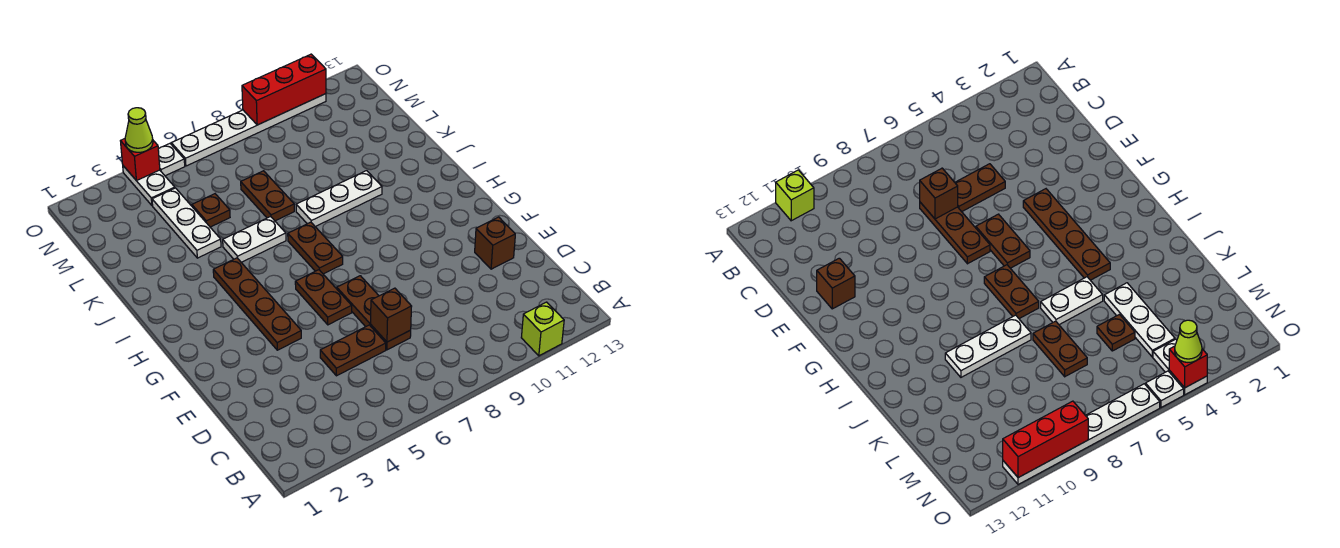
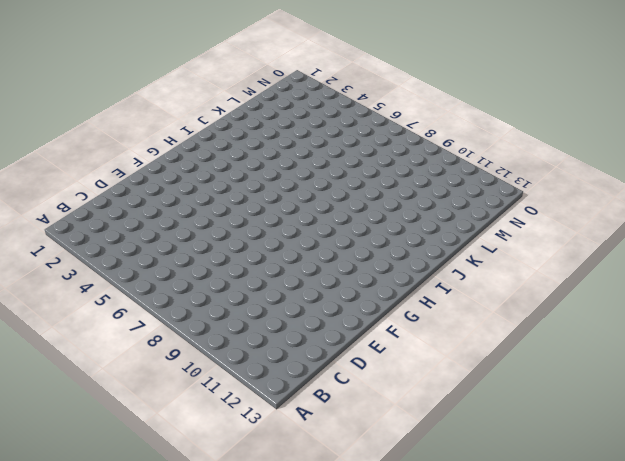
none -> lime brick A11 level 1
none -> brown plate D5:D6 level 1
none -> brown plate D7:F7 level 1

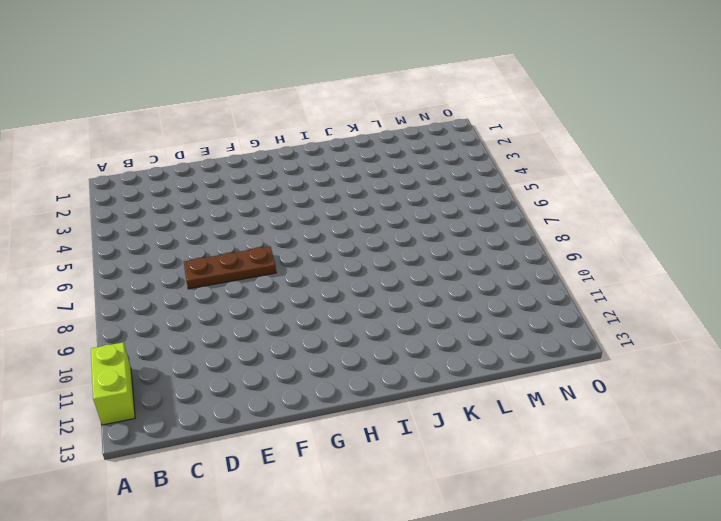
lime brick A11:A12 level 1 -> lime brick A11 level 1
none -> brown plate D5:D6 level 1
none -> brown brick E12 level 1
none -> brown plate F4:I4 level 1

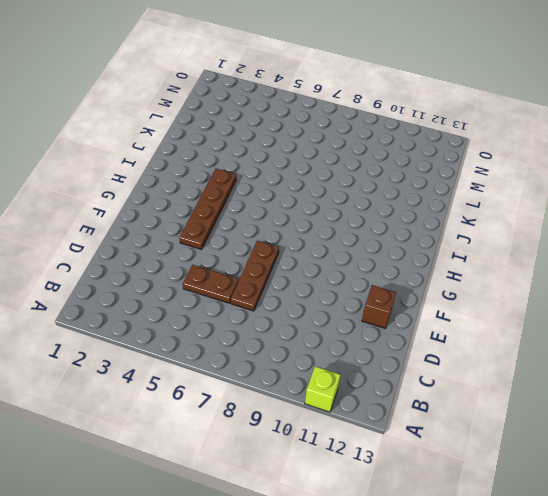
none -> brown plate F6:G6 level 1
none -> brown plate H7:I7 level 1
none -> white plate J5:J6 level 1

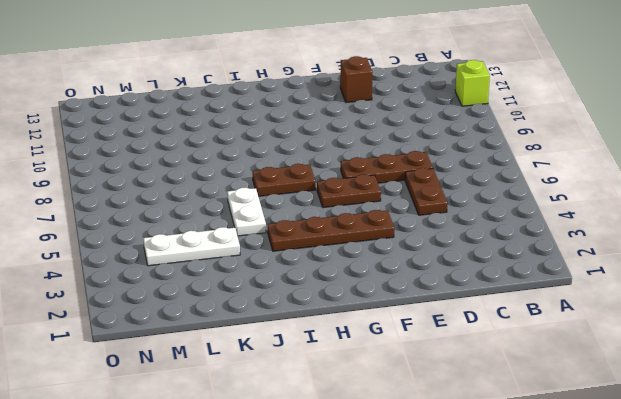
none -> white plate J8:J10 level 1
none -> brown plate K7:L7 level 1
none -> brown plate L5 level 1

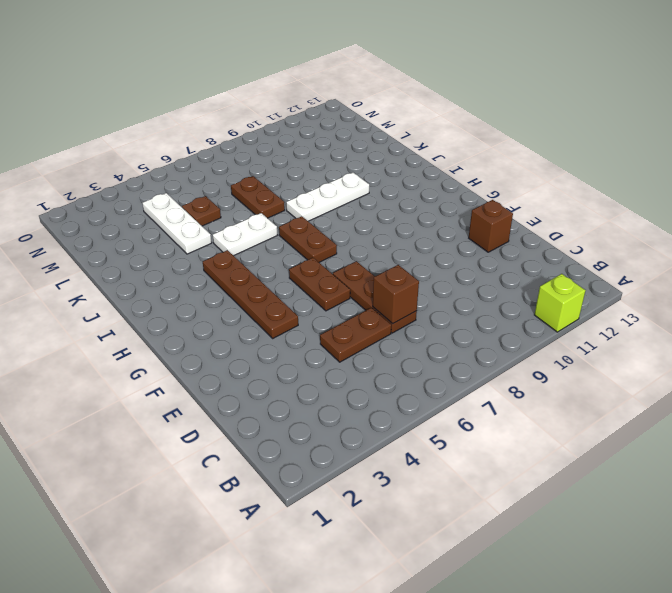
none -> white plate N4:O4 level 1
none -> white plate O5 level 1
none -> white plate O6:O11 level 1

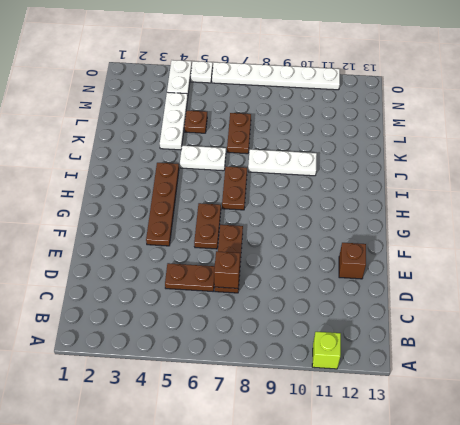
none -> red brick O4 level 2
none -> red brick O9:O11 level 2
none -> lime cone O4 level 3

